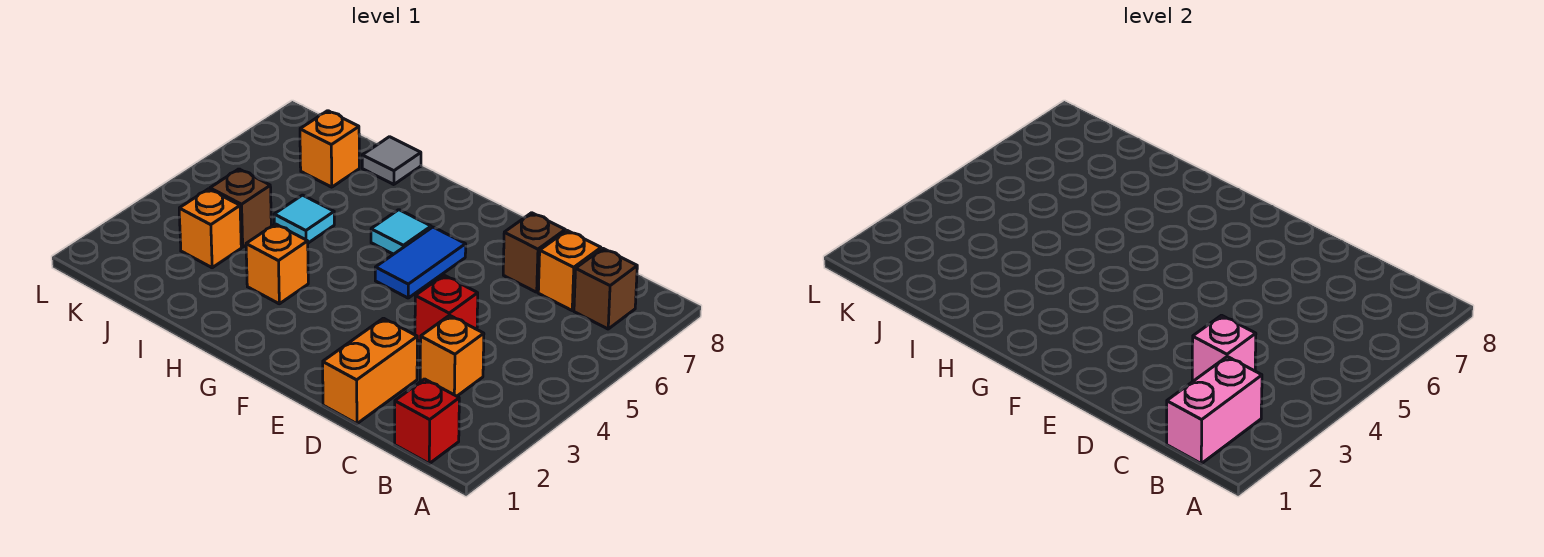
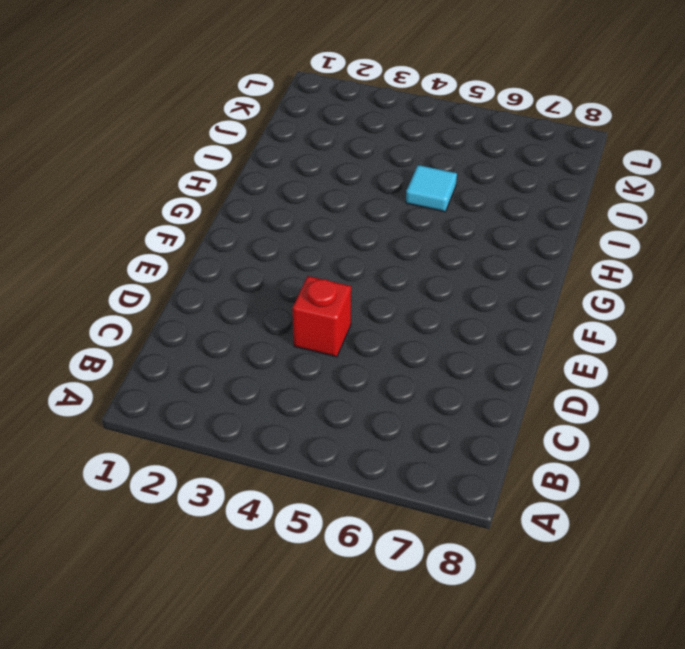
none -> red brick B1 level 1
none -> brown brick B7 level 1
none -> orange brick C3 level 1

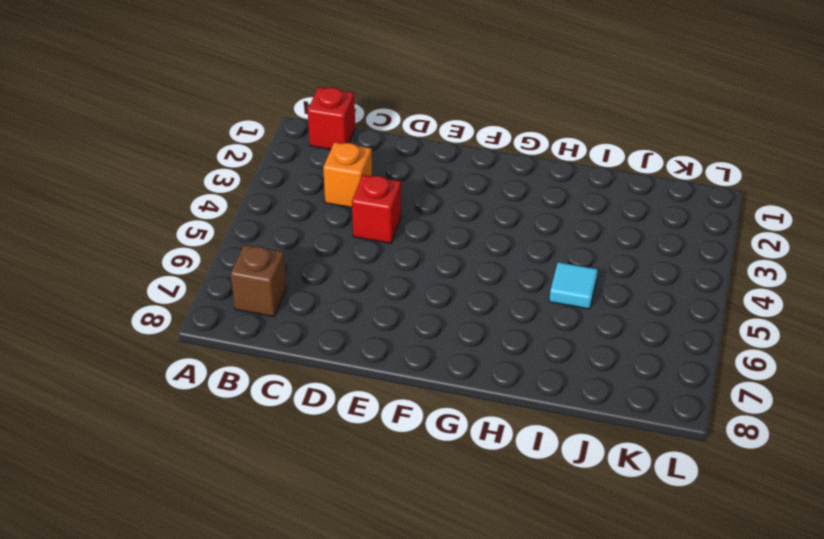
none -> orange brick C7 level 1
none -> orange brick D1:D2 level 1
none -> brown brick D7 level 1

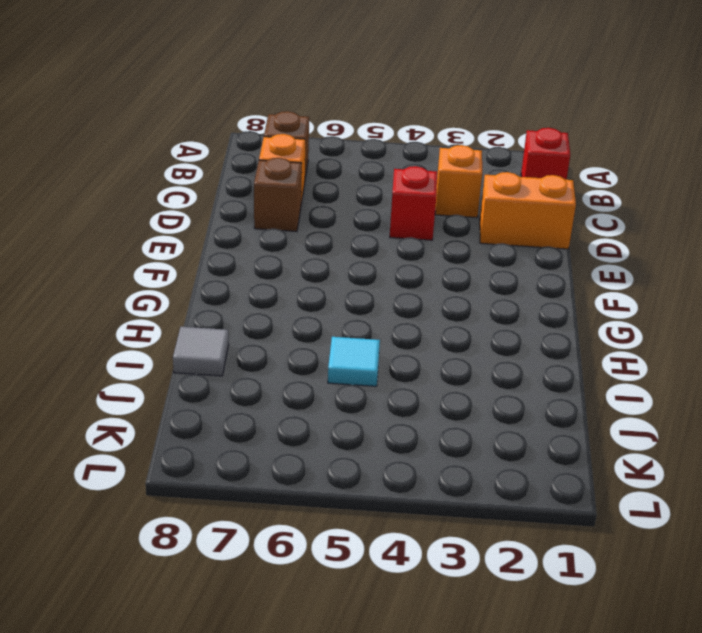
none -> blue tile F5:F6 level 1
none -> cyan tile G6 level 1
none -> orange brick H3 level 1

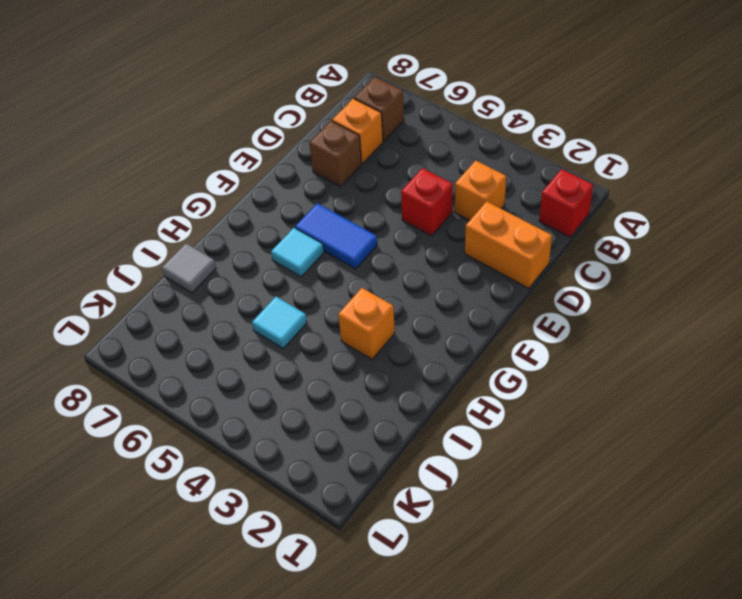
none -> orange brick J3 level 1
none -> brown brick J4 level 1
none -> orange brick J7 level 1

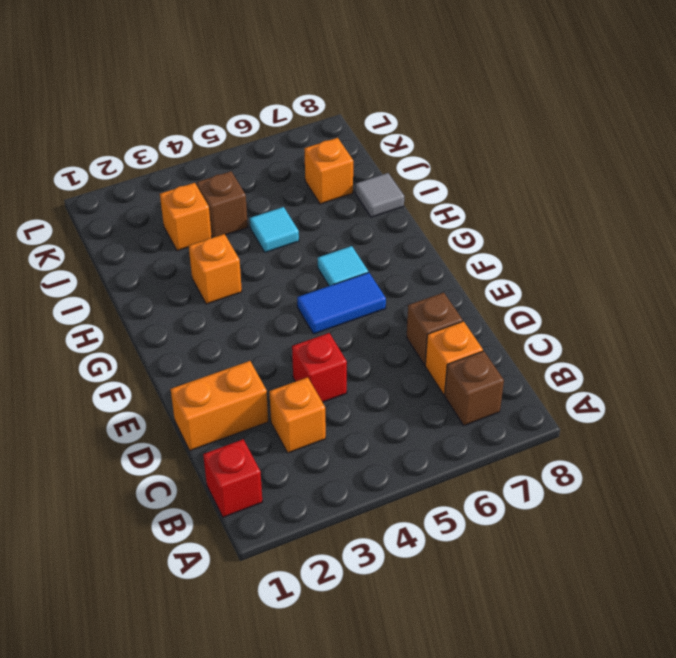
none -> pink brick B1:B2 level 2
none -> pink brick C3 level 2

